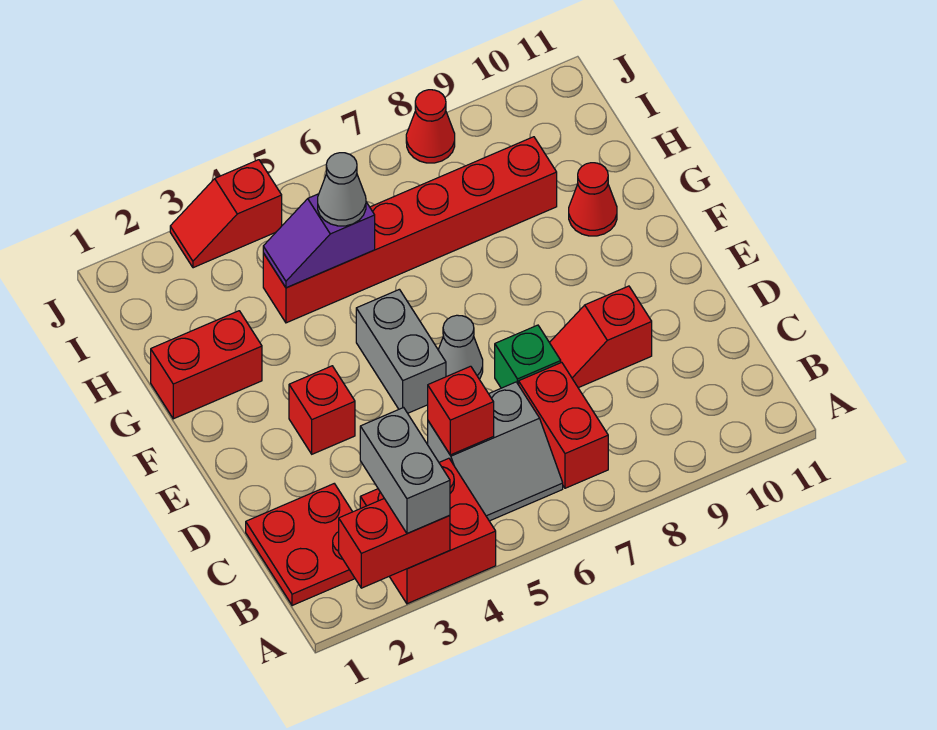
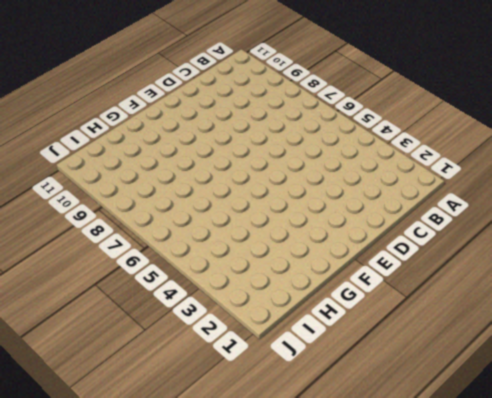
none -> red brick A3:B4 level 1
none -> red plate B1:C2 level 1
none -> grey slope B5:C6 level 1 top C

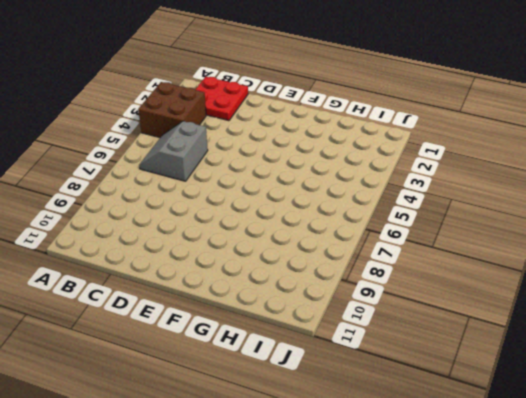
brown brick A3:B4 level 1 -> red brick A3:B4 level 1
none -> red brick B7:C7 level 1
none -> green brick D7 level 1
none -> red slope D8:D9 level 1 top 9

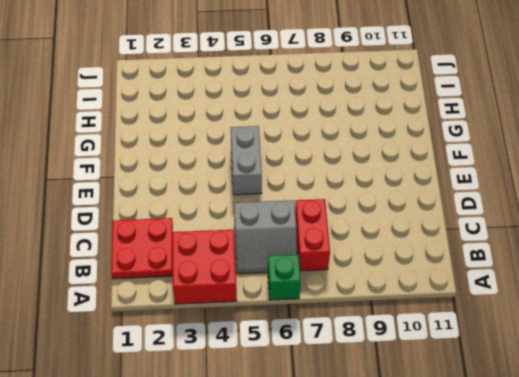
green brick A6 level 1 -> green brick D7 level 1
none -> red slope D8:D9 level 1 top 9
none -> red brick E3 level 1
none -> grey cone E6 level 1

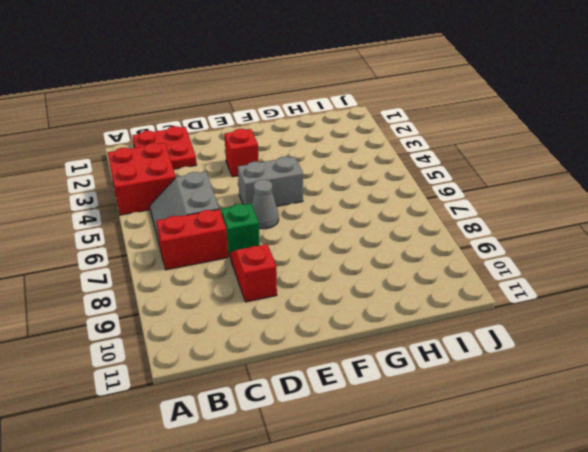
none -> red brick G1:G2 level 1
none -> red cone G10 level 1
none -> red brick H4:H9 level 1

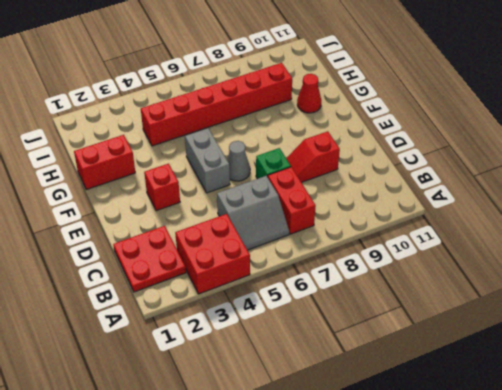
none -> red slope J3:J4 level 1 top 4
none -> red cone J8 level 1
none -> red brick A2:A3 level 2

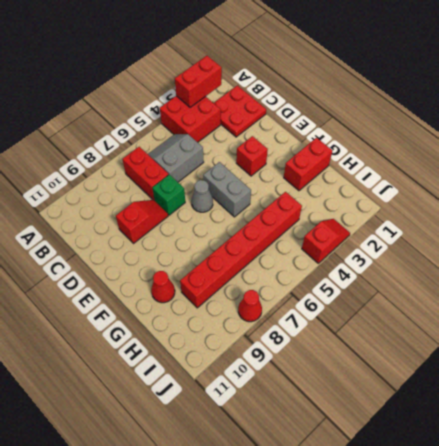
none -> red brick C5 level 2
none -> purple slope H4:H5 level 2 top 5
none -> grey brick A3:B3 level 3

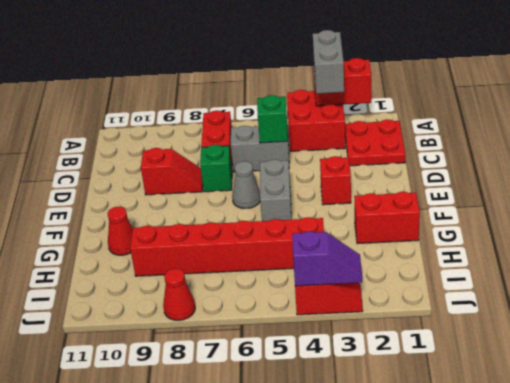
green brick C5 level 2 -> red brick C5 level 2
purple slope J3:J4 level 2 top 4 -> purple slope H4:H5 level 2 top 5
none -> grey cone H5 level 3

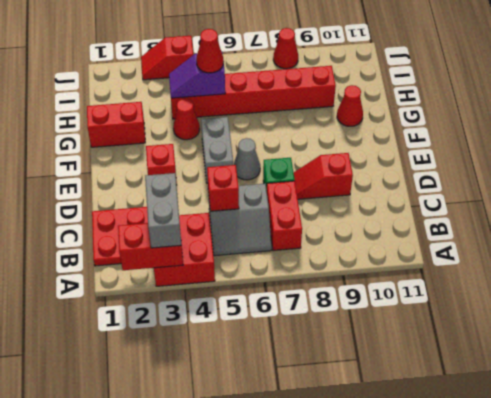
red cone G4 level 1 -> none
red cone H5 level 3 -> grey cone H5 level 3

